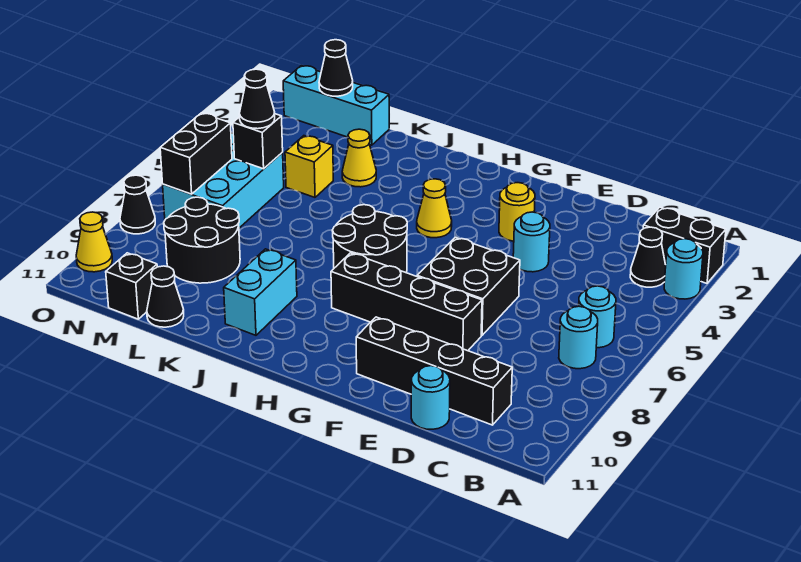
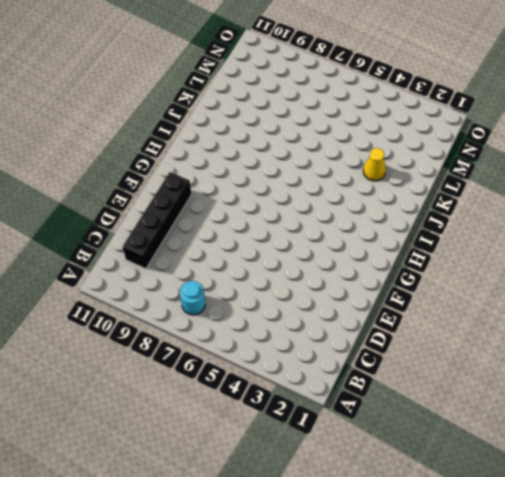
none -> black brick A2:B2 level 1
none -> cyan round brick A3 level 1
none -> black cone B3 level 1

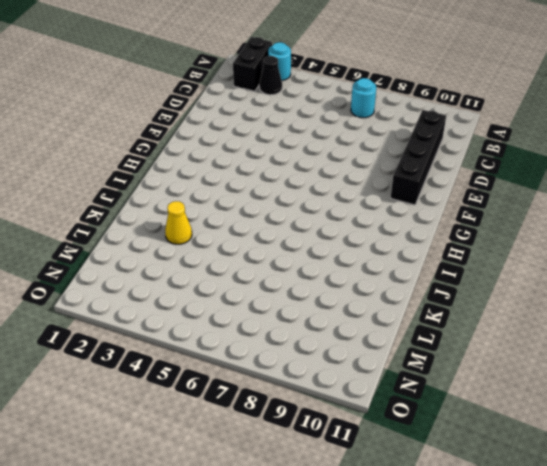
none -> cyan round brick B6 level 1
none -> cyan round brick D11 level 1
none -> cyan round brick E4 level 1

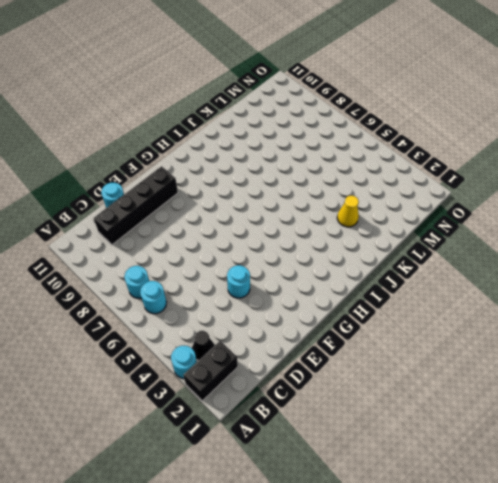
none -> black brick E6:F7 level 1
none -> black brick E8:H8 level 1
none -> yellow round brick F3 level 1

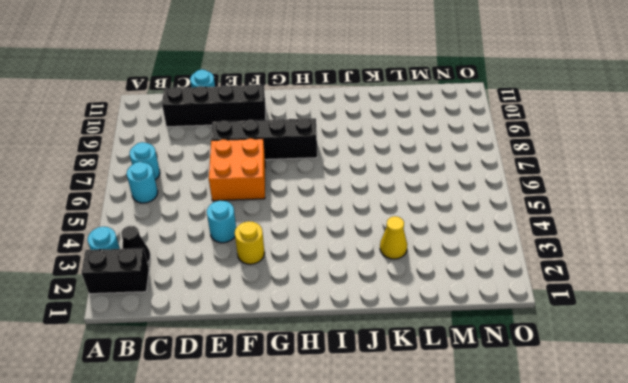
orange brick E6:F7 level 1 -> black brick E6:F7 level 1
none -> yellow cone H4 level 1
none -> black round brick H6:I7 level 1
none -> cyan brick J9:J10 level 1

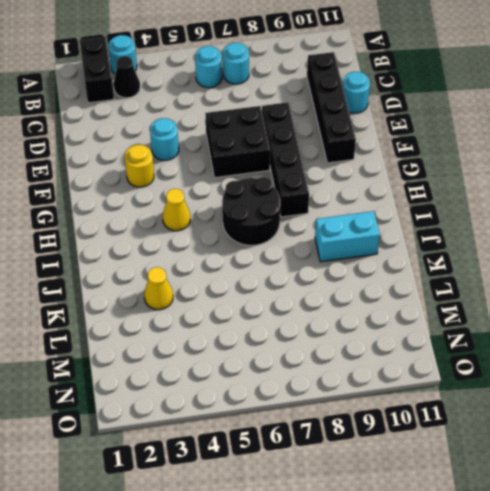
none -> cyan brick L1:N1 level 1
none -> yellow brick L4 level 1
none -> black round brick L8:M9 level 1

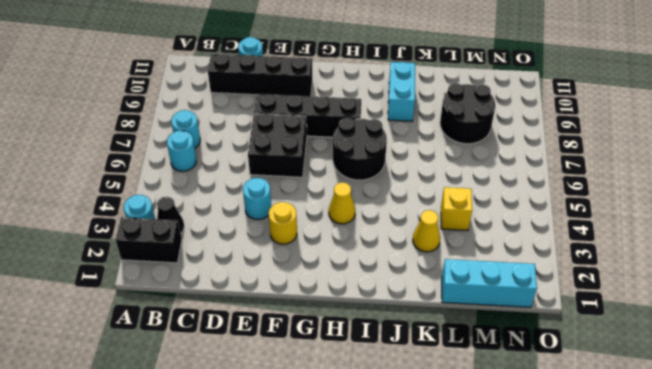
none -> black cone L11 level 1
none -> cyan brick M5:N7 level 1
none -> black brick M11 level 1

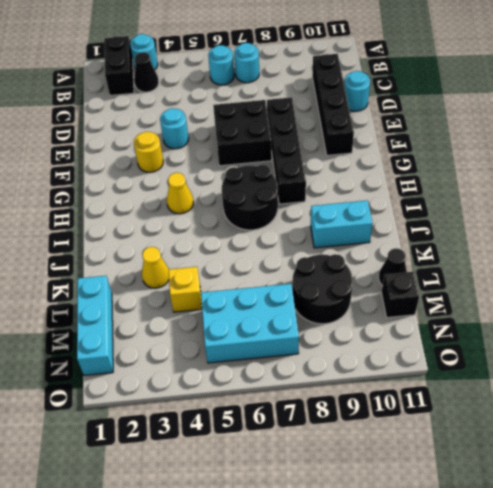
none -> black cone O8 level 1
none -> yellow cone O10 level 1
none -> black cone M1 level 2

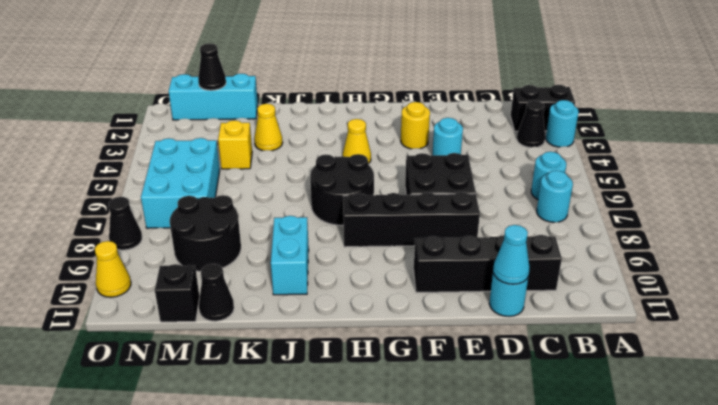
cyan cone D11 level 2 -> none
none -> black brick M5 level 2
none -> black brick N6:N7 level 2
none -> black cone M5 level 3

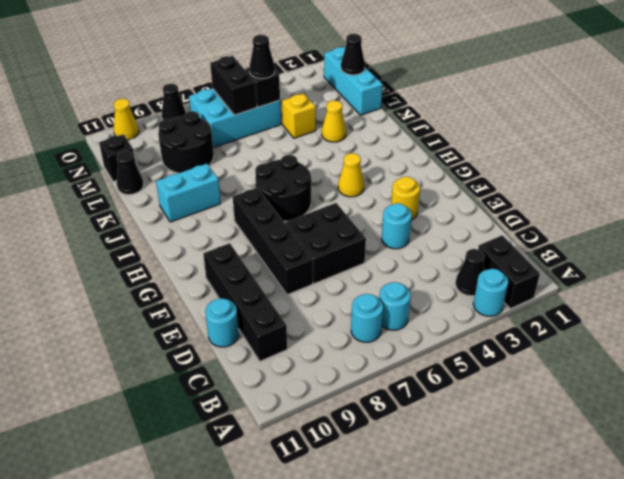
black brick M6:N6 level 2 -> black brick N6:N7 level 2

